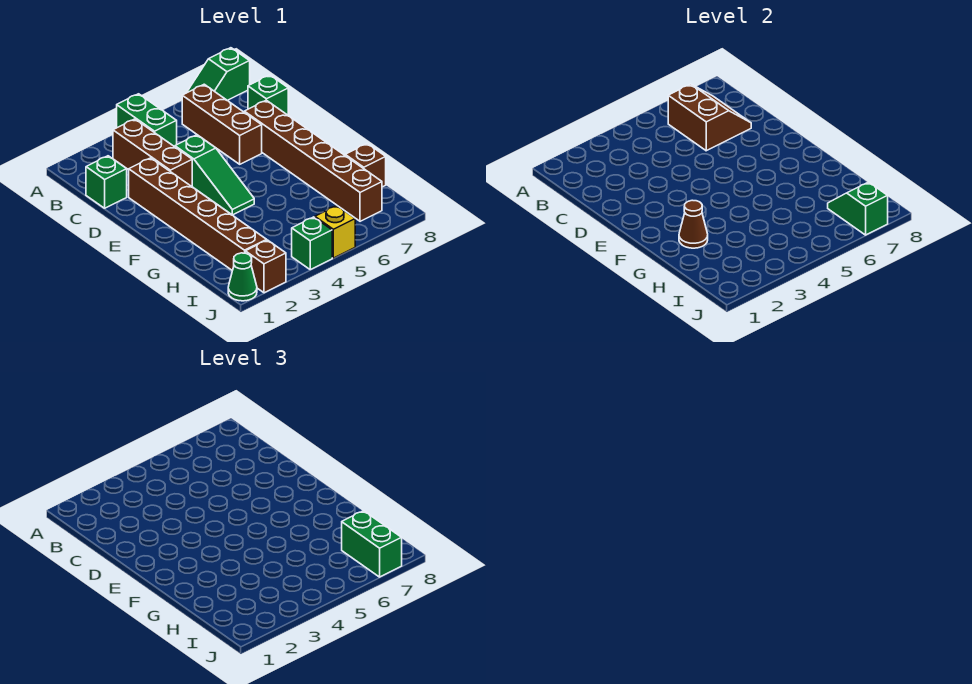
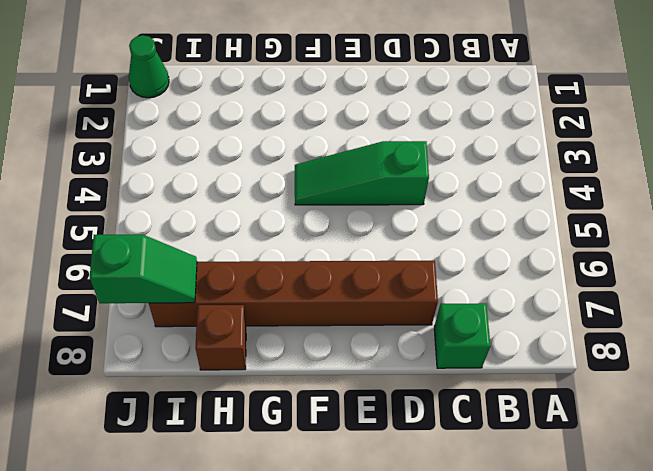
none -> green brick A4:B4 level 1
none -> green slope A7:A8 level 1 top 8
none -> brown brick B3:D3 level 1

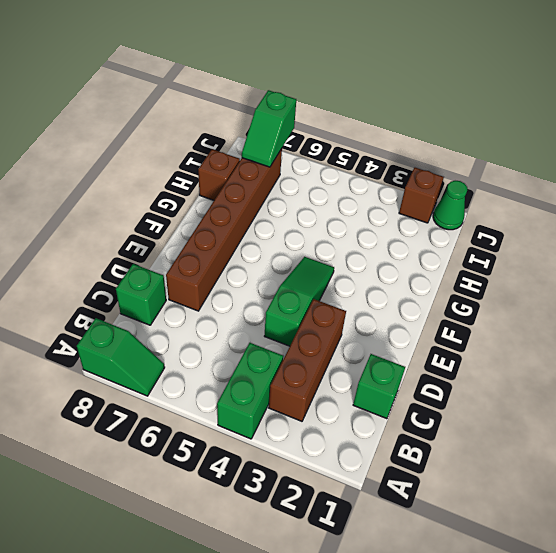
none -> brown brick B6:D6 level 1
none -> brown brick D2:I2 level 1
none -> green brick J4 level 1

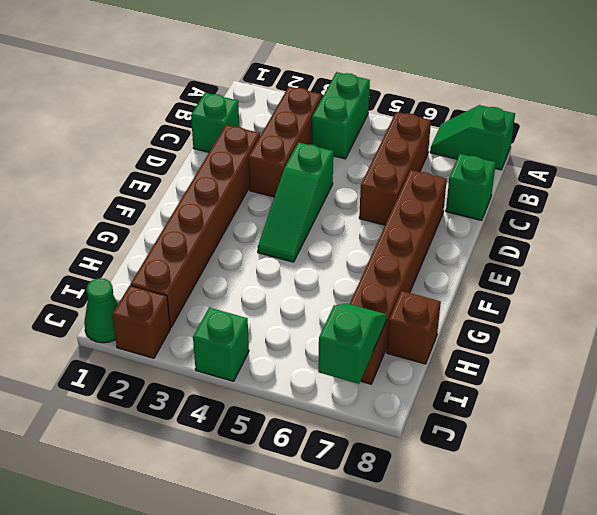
none -> yellow brick J5 level 1
none -> brown slope B6:C7 level 2 top 6
none -> brown cone G2 level 2

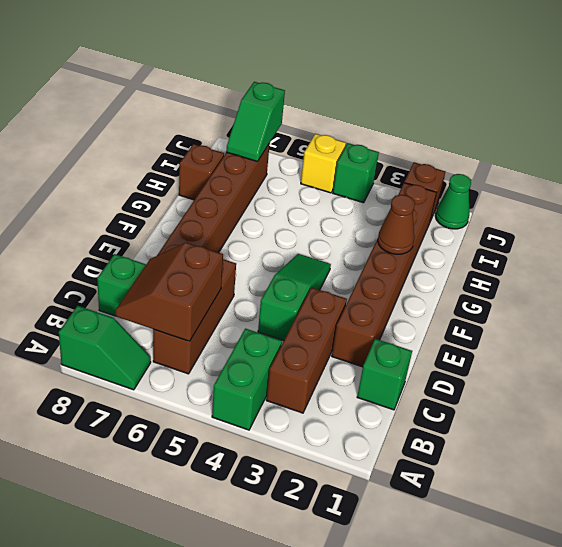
none -> green brick I7:J7 level 3

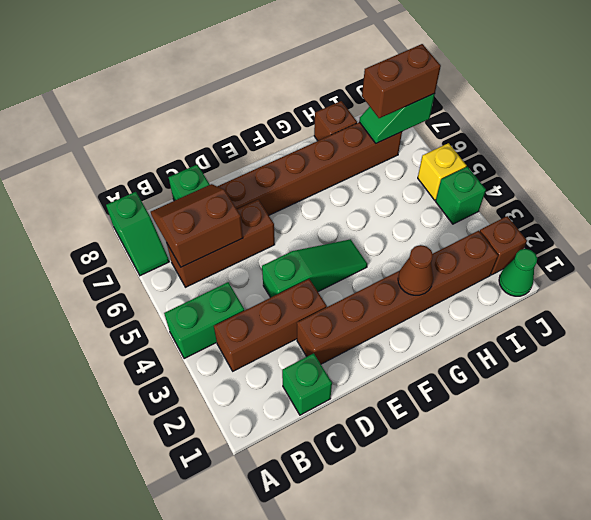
brown brick I7:J7 level 3 -> green brick I7:J7 level 3

